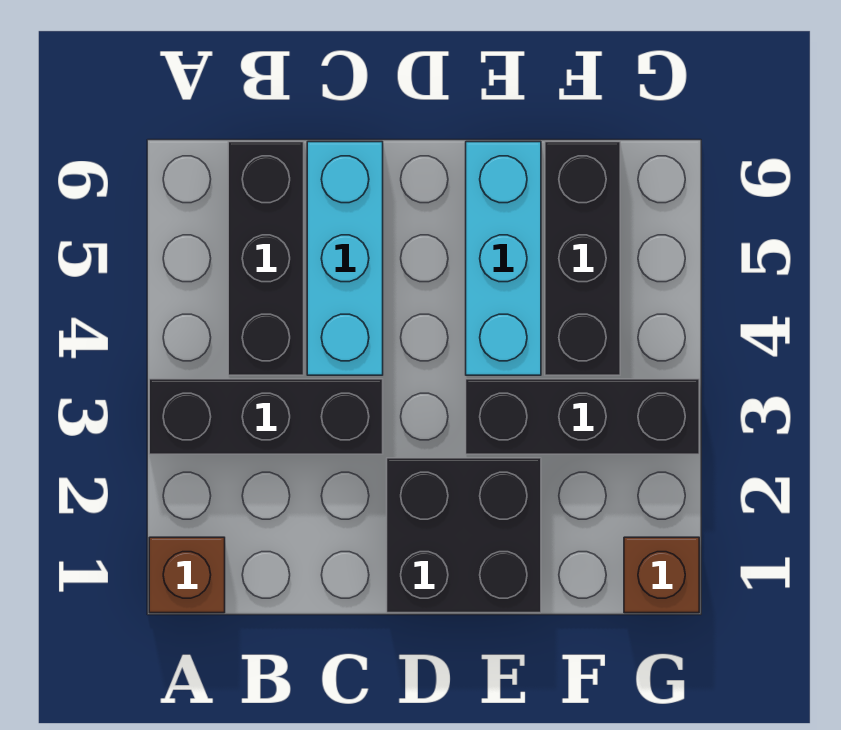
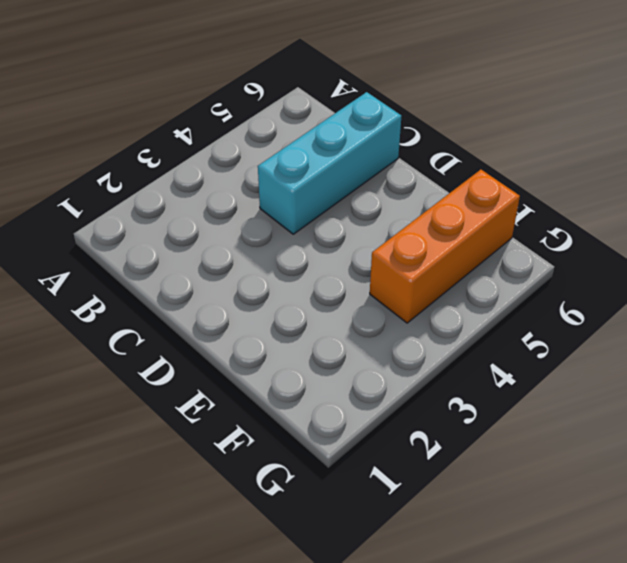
orange brick F4:F6 level 1 -> black brick F4:F6 level 1
none -> brown brick A1 level 1
none -> black brick A3:C3 level 1

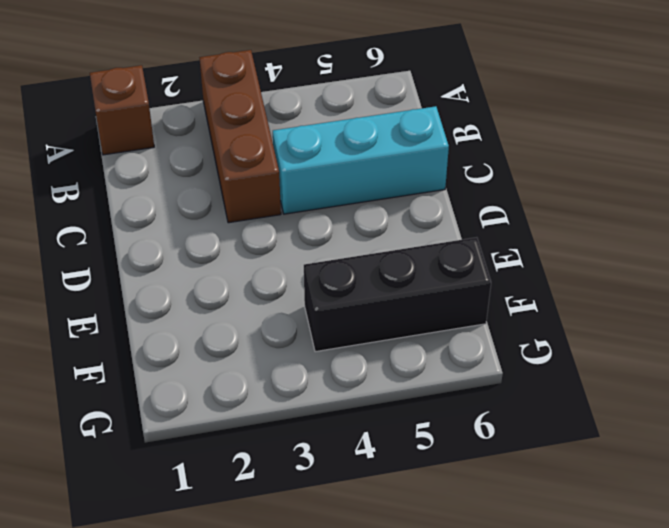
brown brick A3:C3 level 1 -> black brick A3:C3 level 1
none -> black brick B4:B6 level 1
none -> black brick D1:E2 level 1

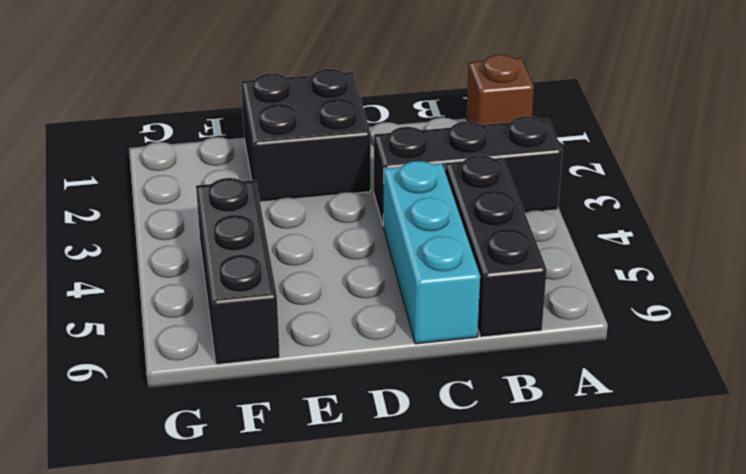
none -> black brick E3:G3 level 1
none -> cyan brick E4:E6 level 1

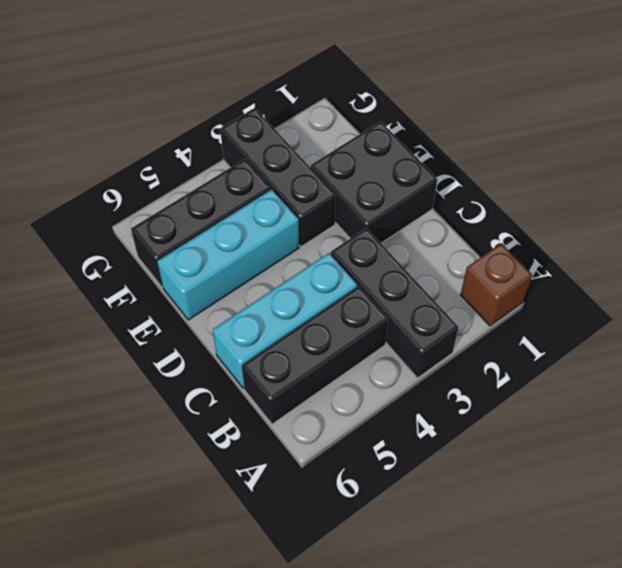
none -> brown brick G1 level 1

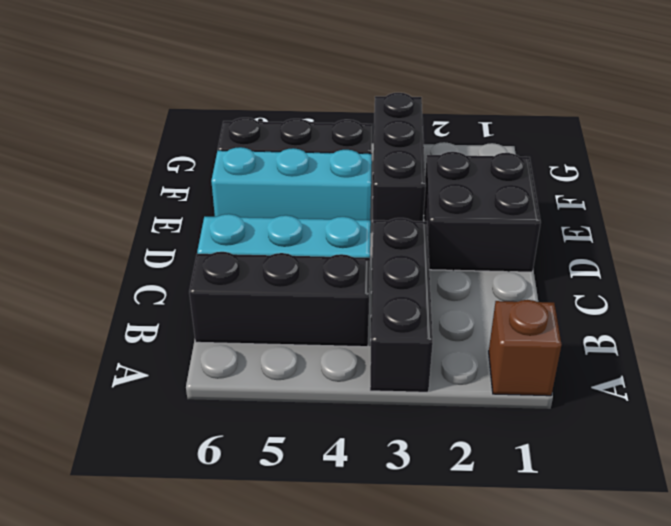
none -> brown brick G1 level 1

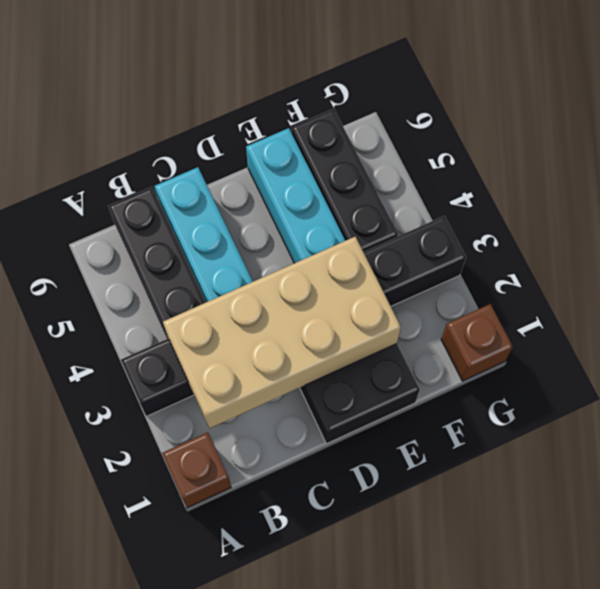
tan brick B2:E3 level 2 -> none

